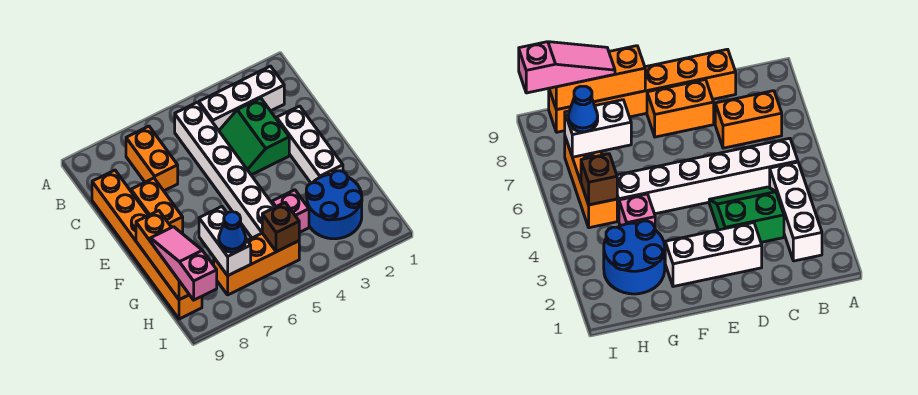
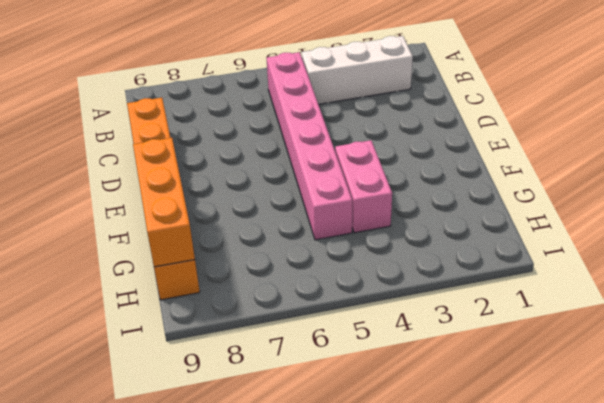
pink brick B5:G5 level 1 -> white brick B5:G5 level 1
pink brick F4:G4 level 1 -> pink brick G4 level 1
none -> orange brick B7:C7 level 1
none -> green slope C3:D4 level 1 top 3
none -> white brick D2:F2 level 1

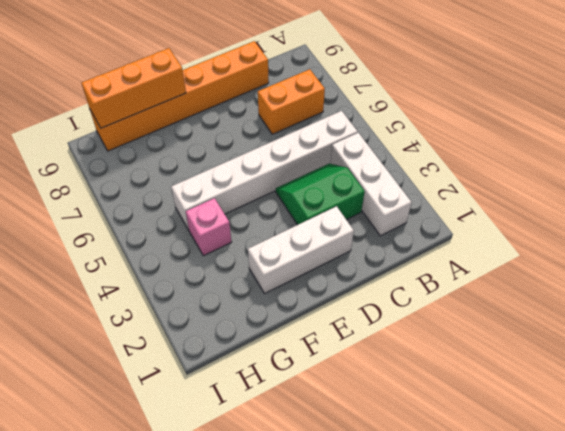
none -> orange brick D8:E8 level 1
none -> blue round brick G2:H3 level 1
none -> orange brick H5:H7 level 1

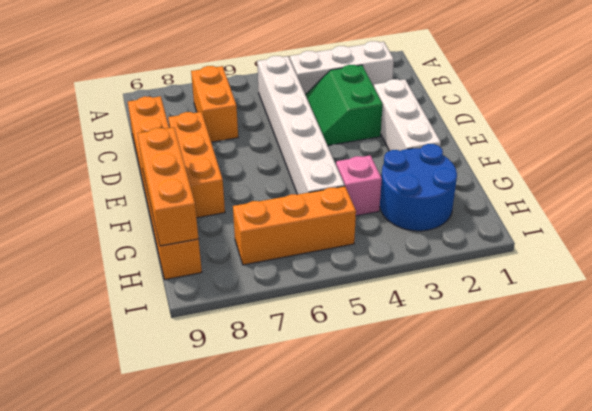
orange brick D8:F8 level 1 -> orange brick D8:E8 level 1
none -> white brick G7:H7 level 2
none -> brown brick H5 level 2
none -> pink slope G9:I9 level 3 top I

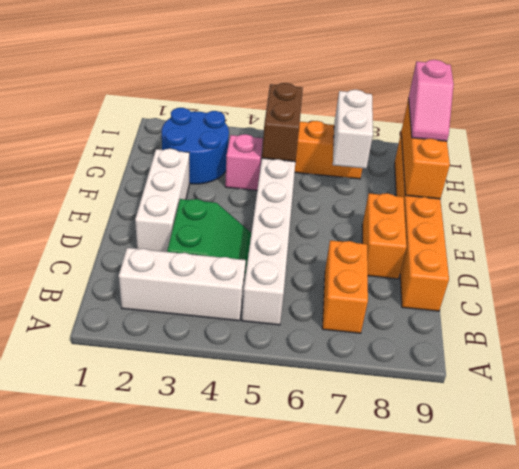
brown brick G5:H5 level 2 -> brown brick H5 level 2
pink slope G9:H9 level 3 top H -> pink slope G9:I9 level 3 top I
none -> blue cone H7 level 3

